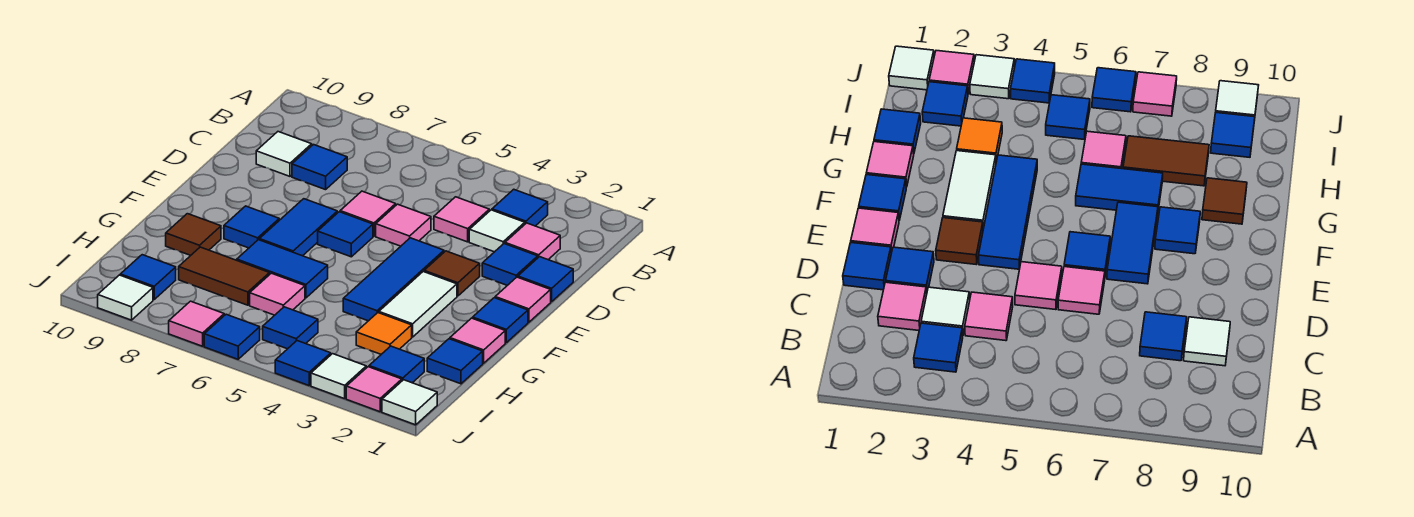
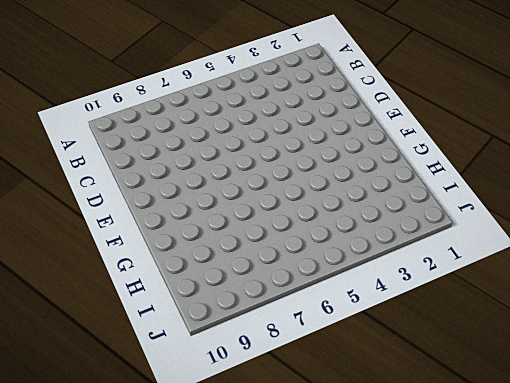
none -> blue tile B3 level 1
none -> pink tile C2 level 1
none -> white tile C3 level 1
none -> pink tile C4 level 1

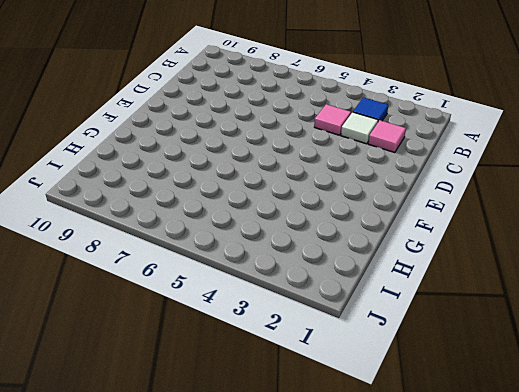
none -> blue tile C8 level 1
none -> white tile C9 level 1
none -> blue tile D1 level 1
none -> blue tile D2 level 1

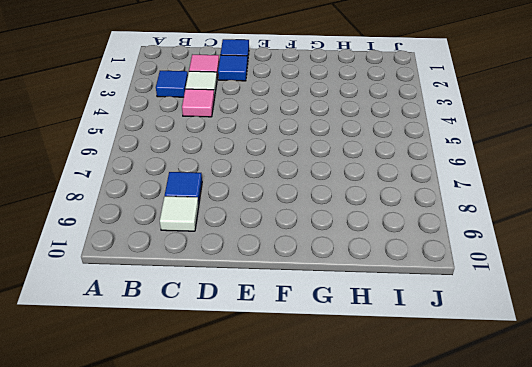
none -> pink tile D5 level 1
none -> pink tile D6 level 1
none -> pink tile E1 level 1
none -> brown tile E3 level 1

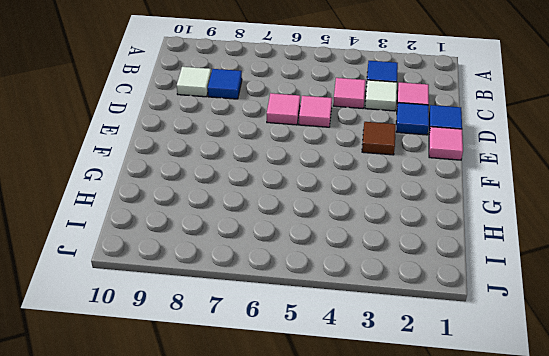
none -> blue tile E4:G4 level 1
none -> blue tile E6 level 1
none -> blue tile E7:F7 level 1
none -> blue tile F1 level 1

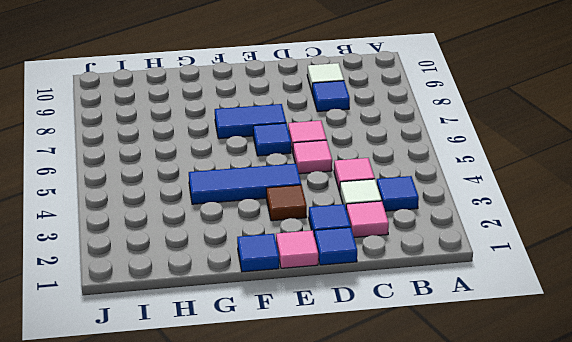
none -> white tile F3:G3 level 1
none -> blue tile F8 level 1
none -> pink tile G1 level 1
none -> blue tile G6:G7 level 1

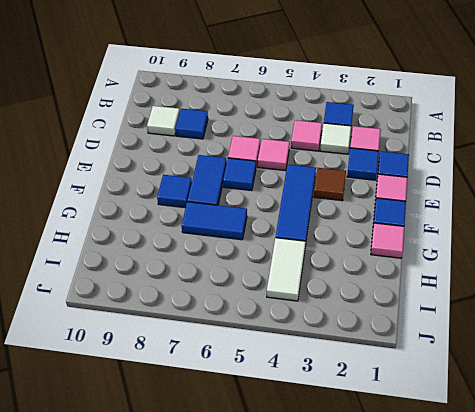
white tile H4:I4 level 1 -> white tile F3:G3 level 1
none -> brown tile G9 level 1
none -> blue tile H1 level 1
none -> orange tile H3 level 1
none -> pink tile H6 level 1

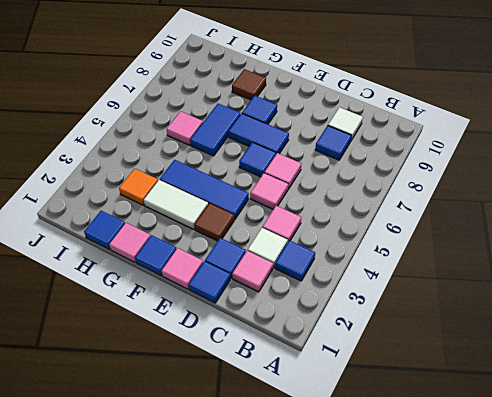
none -> brown tile H7:H8 level 1
none -> blue tile I2 level 1
none -> blue tile I5 level 1
none -> blue tile I9 level 1

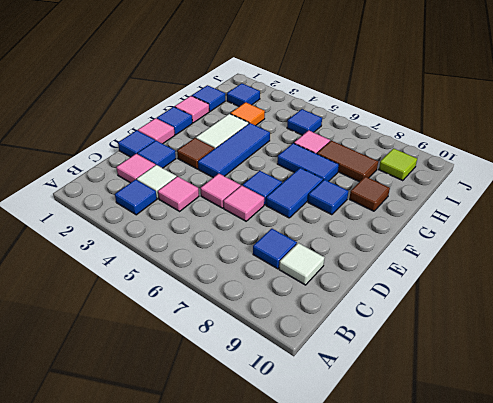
lime tile I9 level 1 -> blue tile I9 level 1
none -> white tile J1 level 1
none -> pink tile J2 level 1
none -> white tile J3 level 1
none -> blue tile J4 level 1

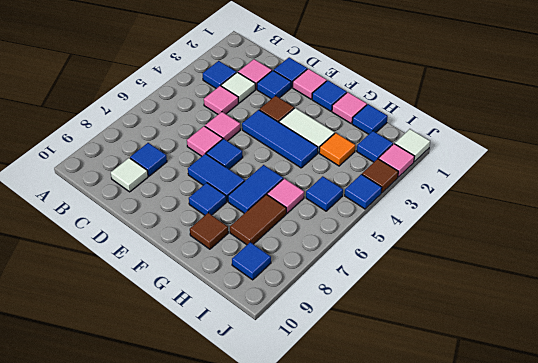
brown tile J3 level 1 -> white tile J3 level 1
none -> blue tile J6 level 1
none -> pink tile J7 level 1
none -> white tile J9 level 1

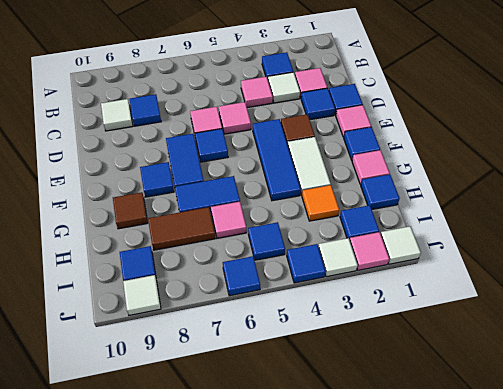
none -> pink tile J7 level 1

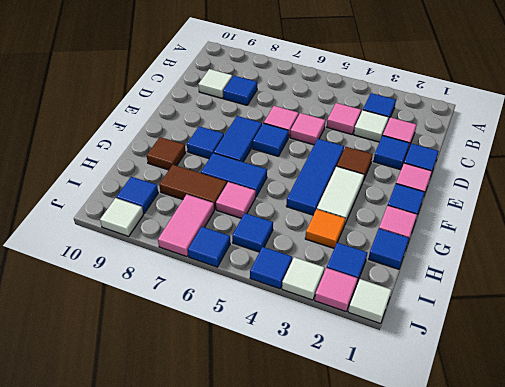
pink tile I7:J7 level 1 -> pink tile J7 level 1

